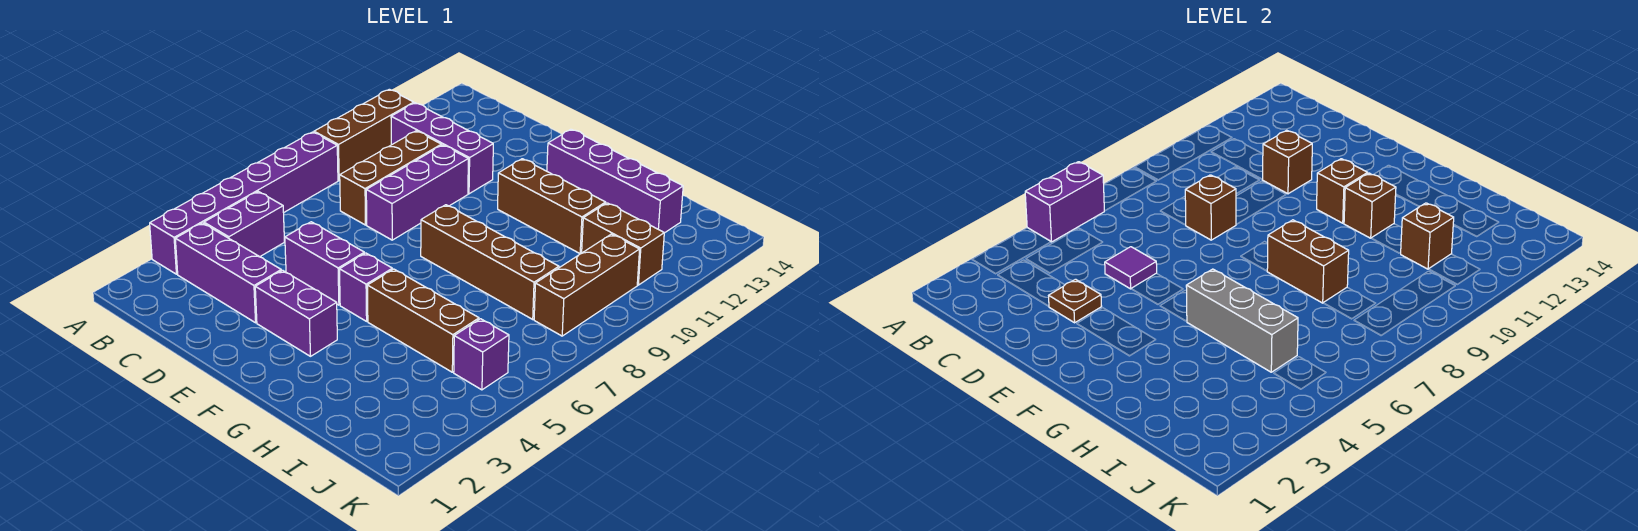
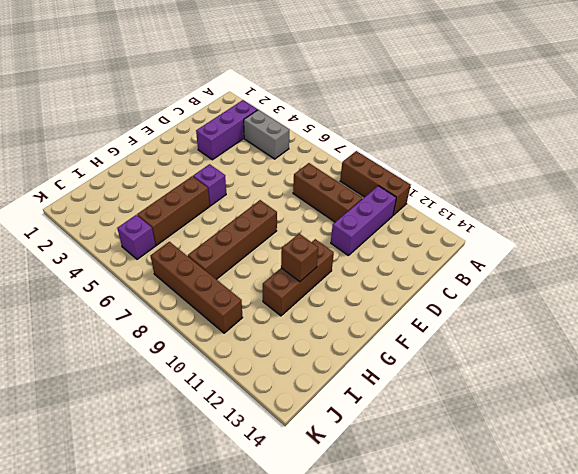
grey brick B4:B5 level 1 -> purple brick B4:B5 level 1
brown brick J7:J10 level 1 -> brown brick J8:J10 level 1
none -> purple brick A3:A8 level 1
none -> purple brick D5:E5 level 1
none -> purple brick D8:D10 level 1

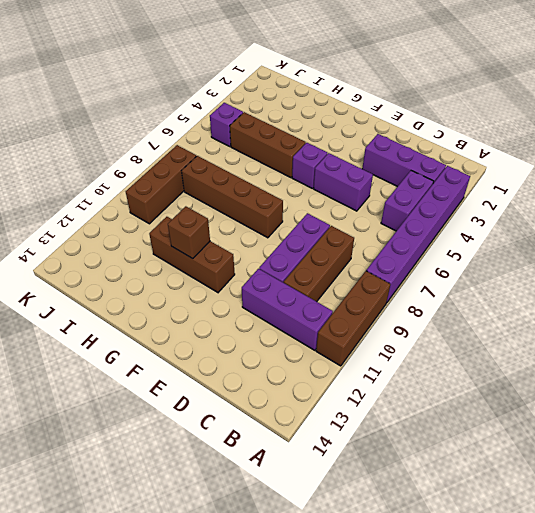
none -> purple brick E3:F3 level 1
none -> purple brick F13:I13 level 1
none -> brown brick I11:J11 level 1

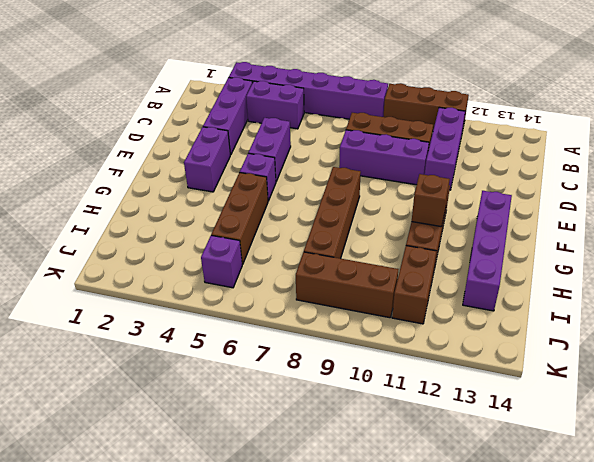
none -> purple brick A5:A6 level 2
none -> brown plate D3 level 2
none -> purple tile D5 level 2

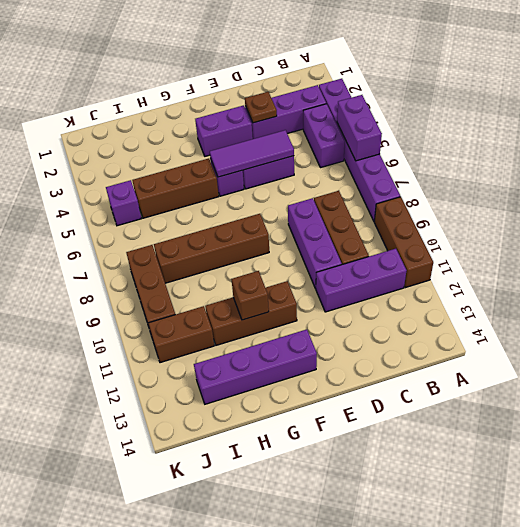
purple tile D5:F5 level 2 -> purple tile D5 level 2
none -> brown brick D8 level 2
none -> brown brick D11 level 2
none -> brown brick F11 level 2

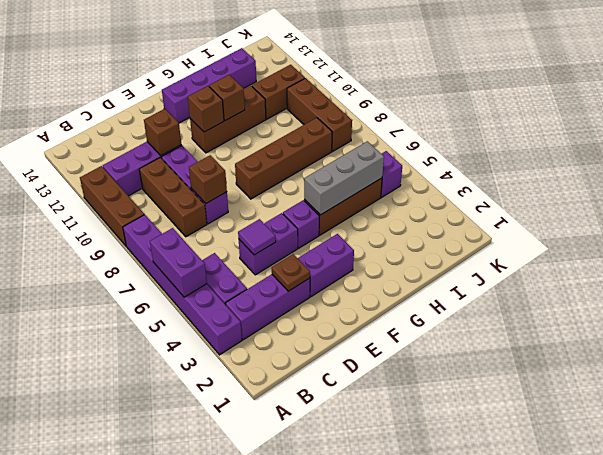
none -> brown brick G8:H8 level 2
none -> brown brick I11 level 2

